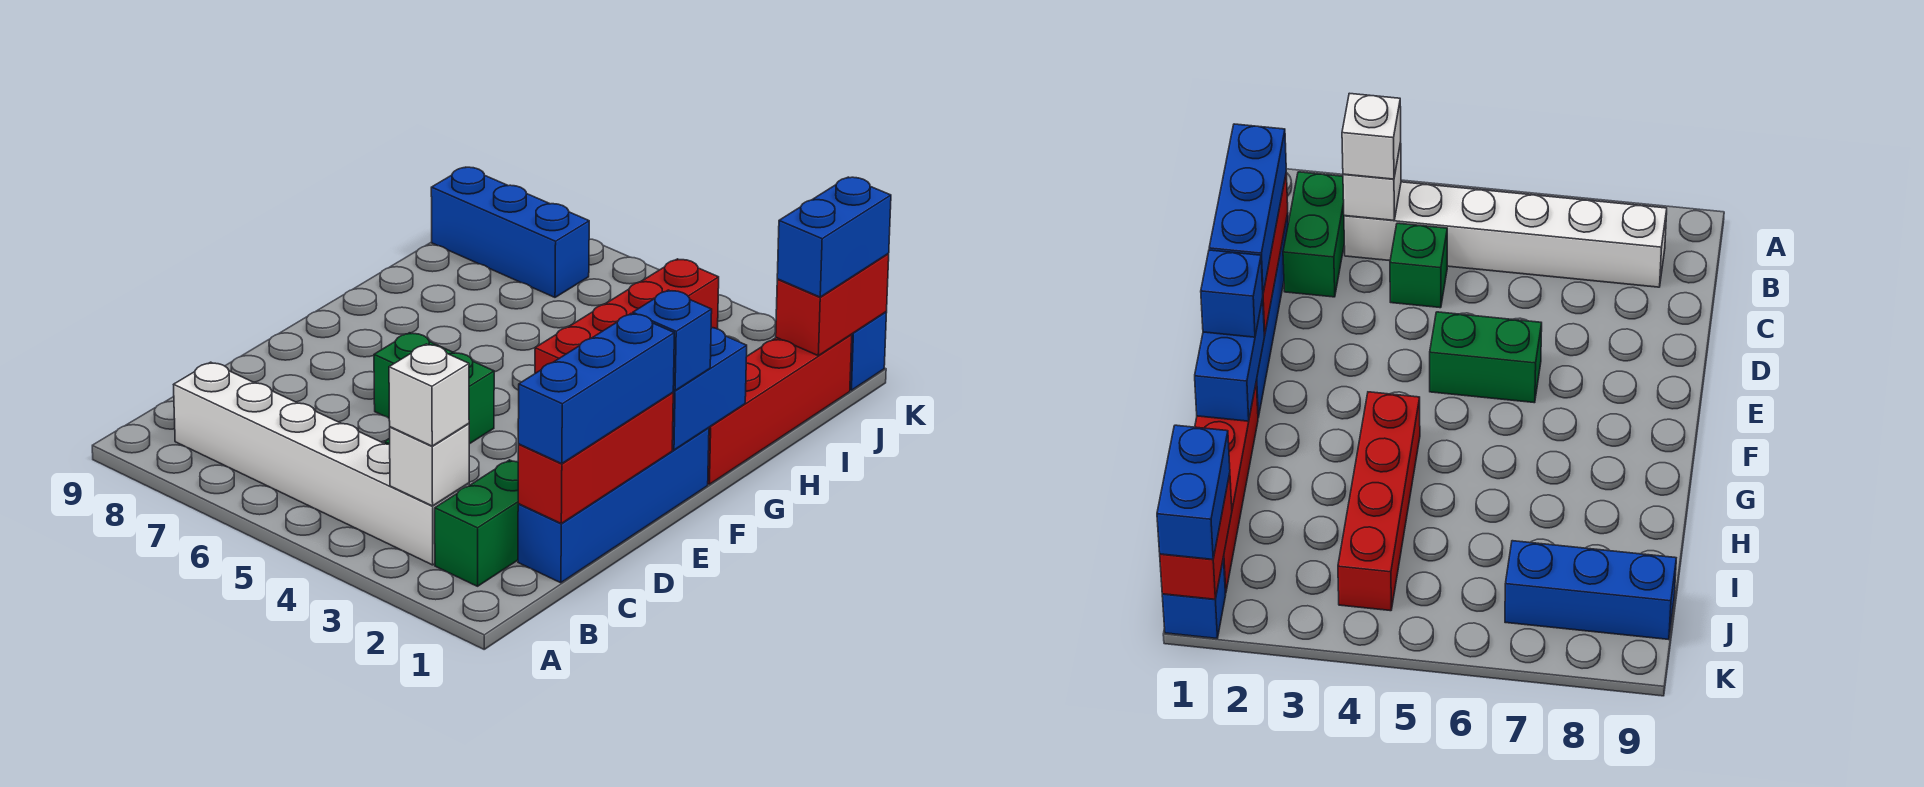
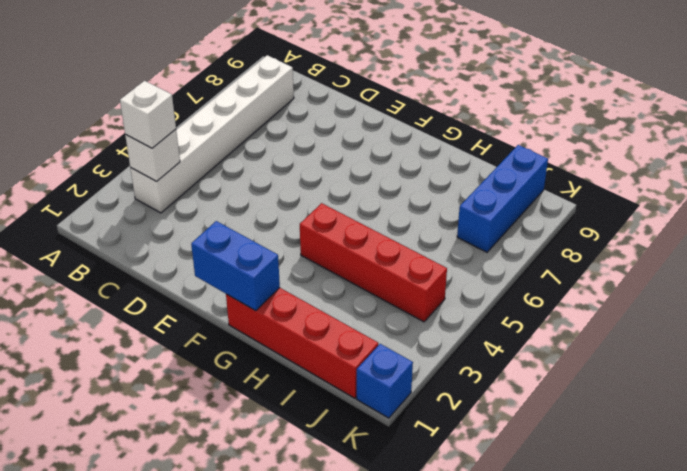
none -> green brick B2:C2 level 1
none -> blue brick C1:F1 level 1
none -> green brick C4 level 1

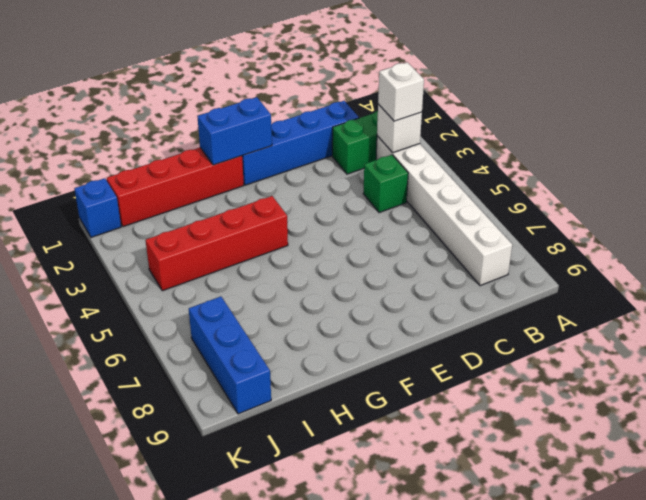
none -> green brick E5:E6 level 1
none -> red brick C1:E1 level 2
none -> red brick J1:K1 level 2

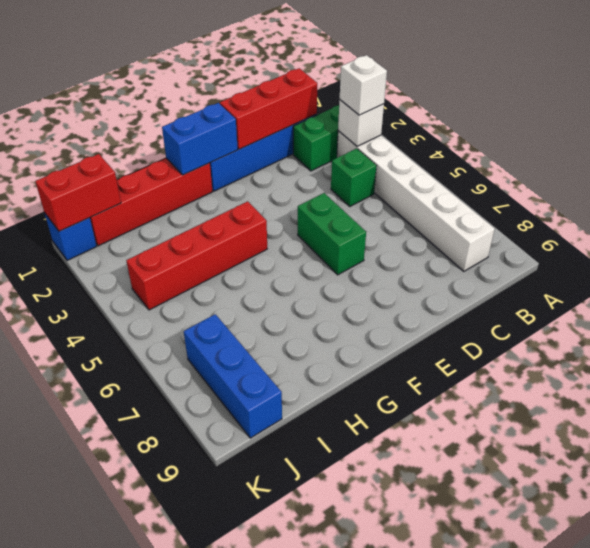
none -> blue brick C1:E1 level 3
none -> blue brick F1 level 3
none -> blue brick J1:K1 level 3

